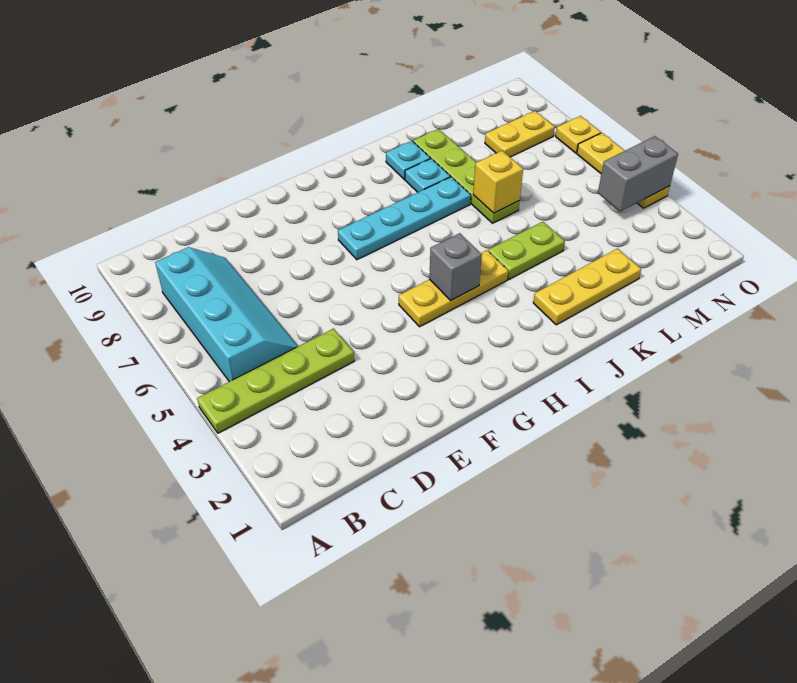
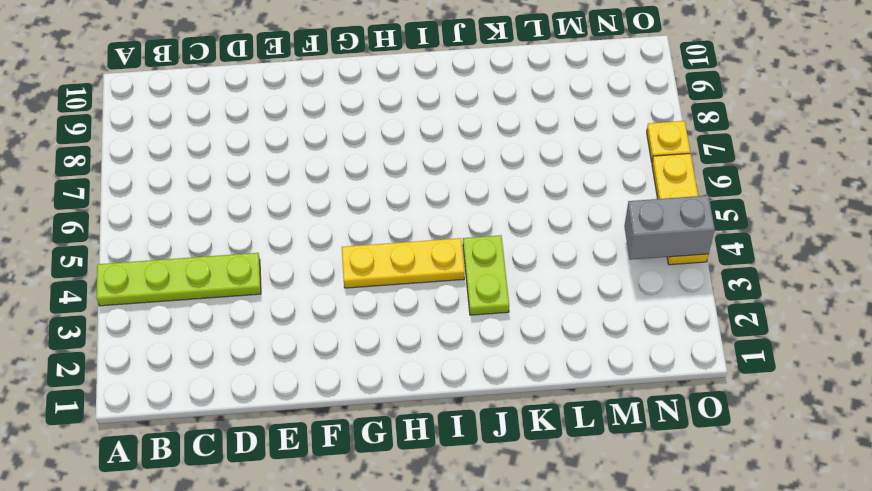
lime plate J3:J4 level 1 -> lime plate J4:K4 level 1
none -> cyan slope B5:C8 level 1 top B
none -> cyan plate G7:J7 level 1
none -> yellow plate J2:L2 level 1

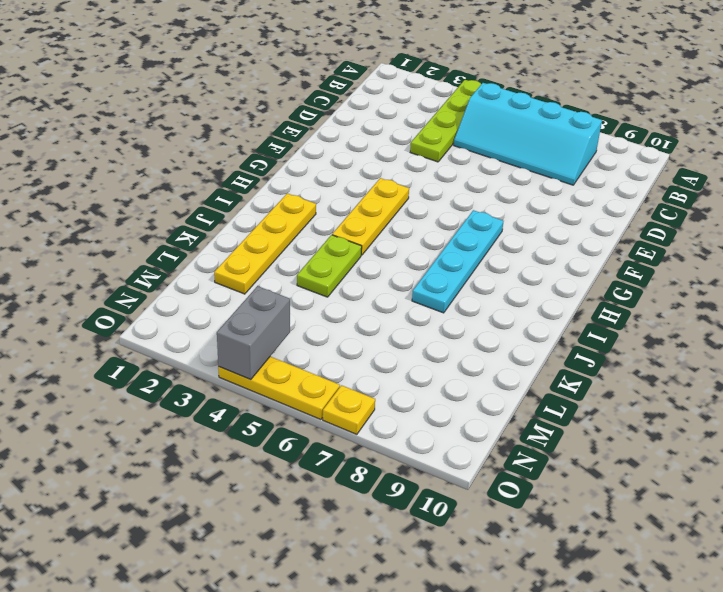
yellow plate I2:L2 level 1 -> yellow plate J2:L2 level 1
none -> cyan plate J8 level 1
none -> cyan plate J9 level 1
none -> lime plate K6:K9 level 1

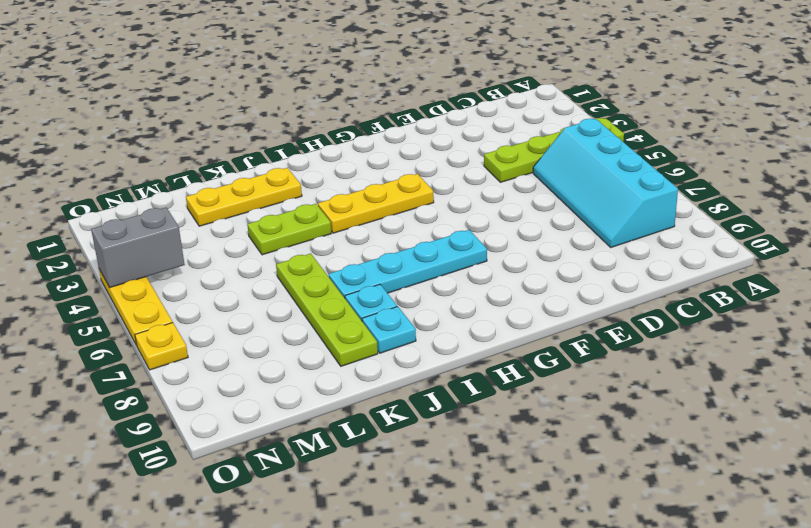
none -> yellow plate M8:N8 level 1
none -> grey brick H4 level 2
none -> yellow brick K6 level 2

